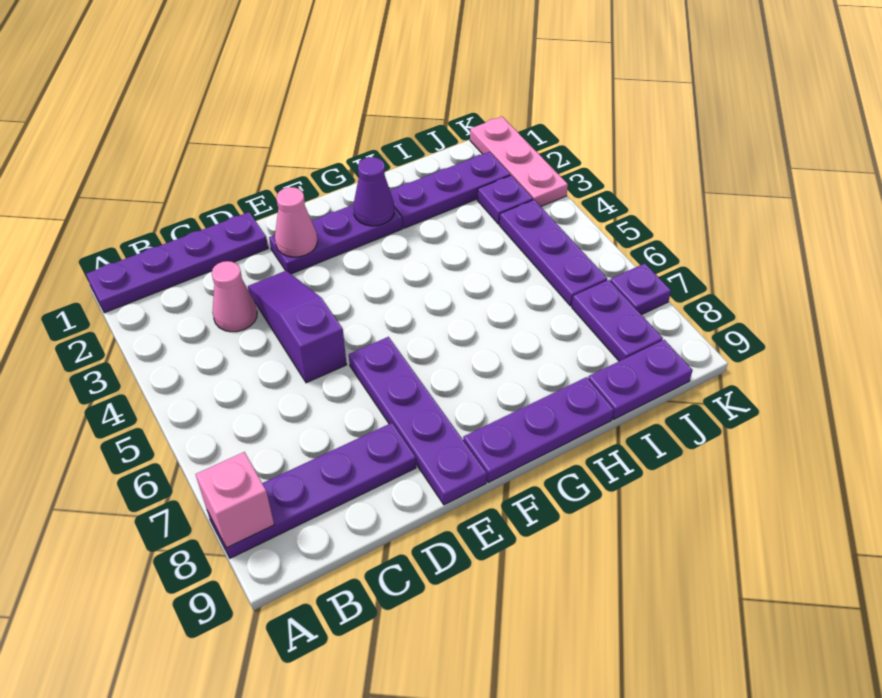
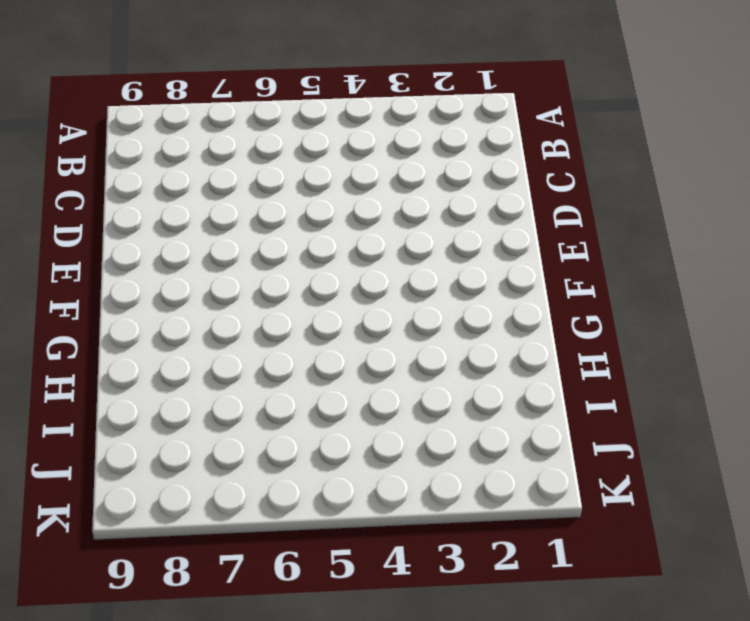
none -> purple plate A1:D1 level 1
none -> purple plate A8:D8 level 1
none -> pink cone C3 level 1

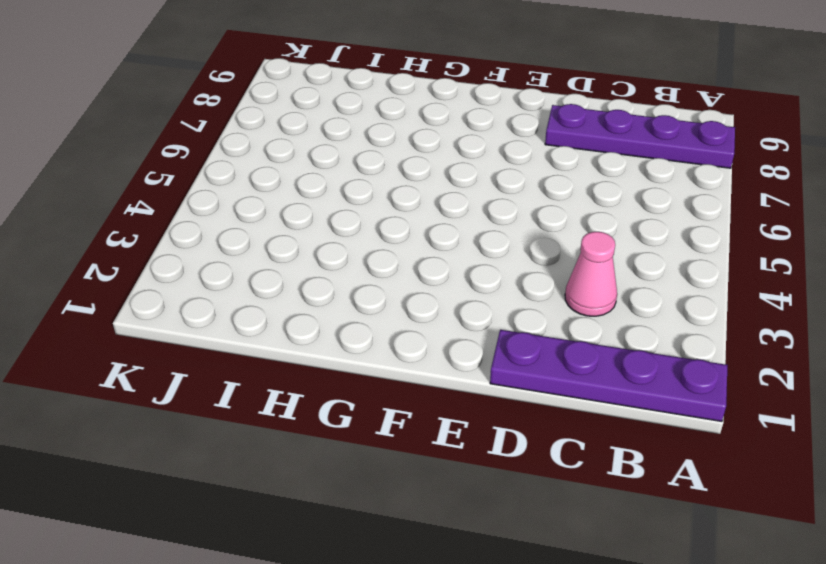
none -> purple slope D3:D5 level 1 top 5
none -> purple plate E2:G2 level 1
none -> purple plate E6:E9 level 1

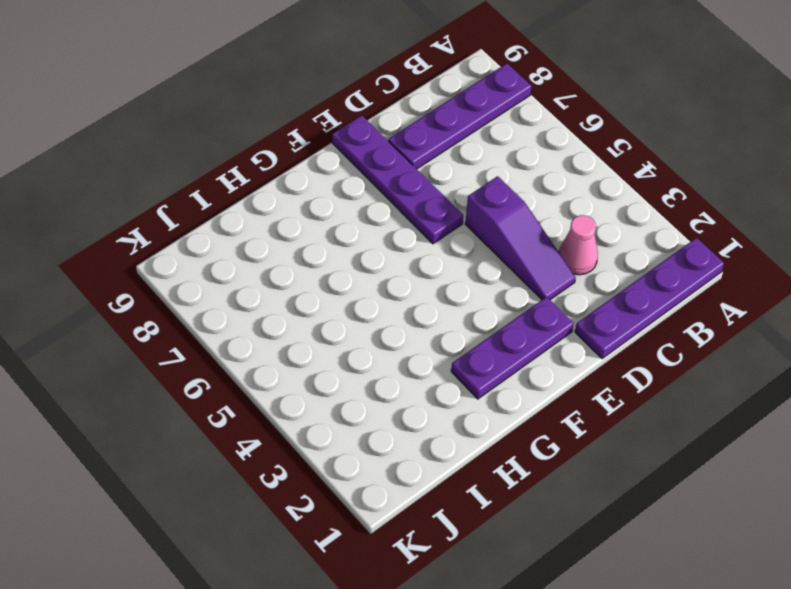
none -> purple plate F9:H9 level 1
none -> purple plate H2:J2 level 1
none -> purple plate I9:J9 level 1

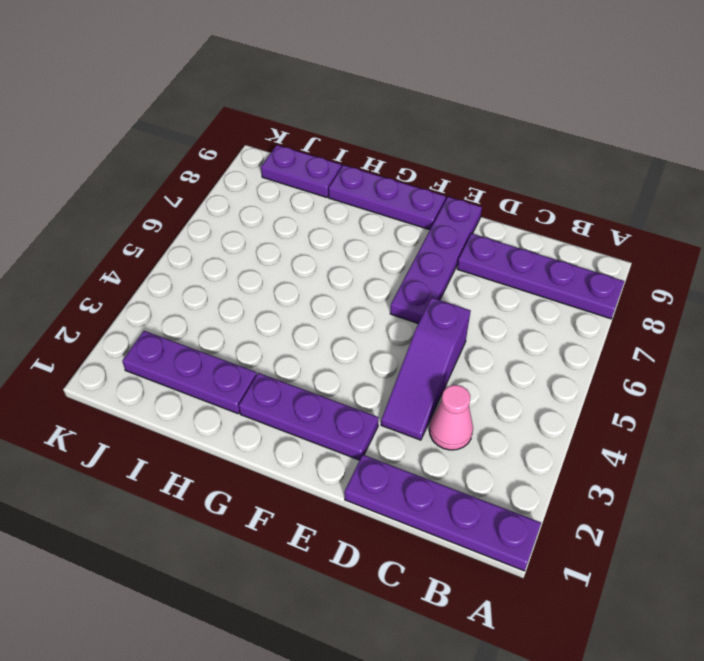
none -> purple plate J3 level 1
none -> purple plate J4:J6 level 1
none -> purple plate J7:J8 level 1

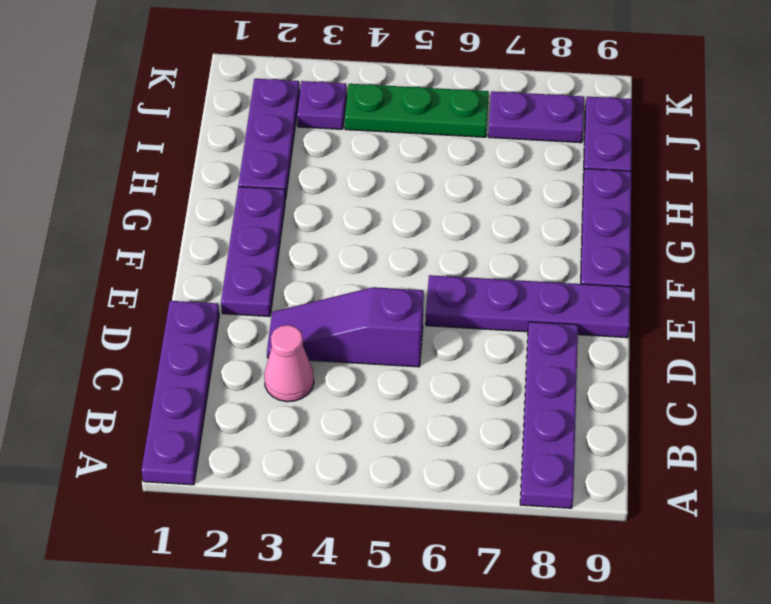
green plate J4:J6 level 1 -> purple plate J4:J6 level 1
none -> pink plate K1:K3 level 1
none -> purple plate K7 level 1
none -> pink brick A8 level 2

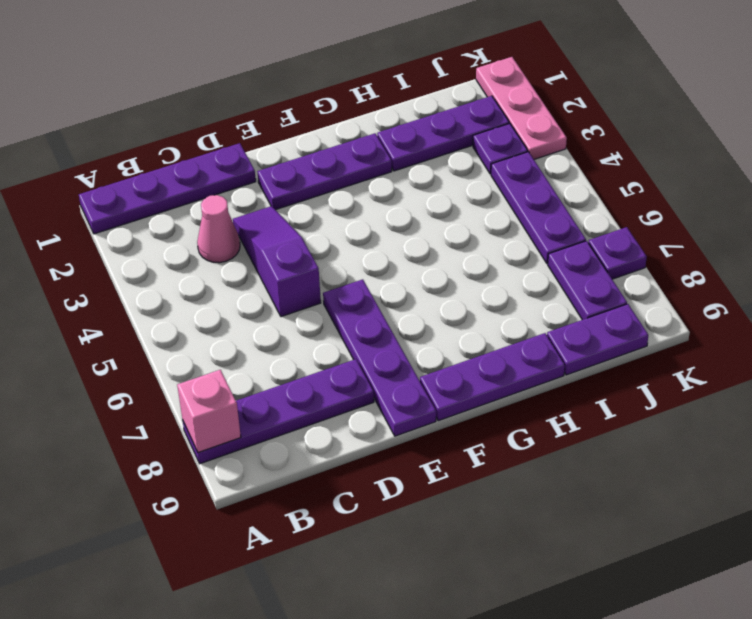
none -> pink cone E2 level 2
none -> purple cone G2 level 2

